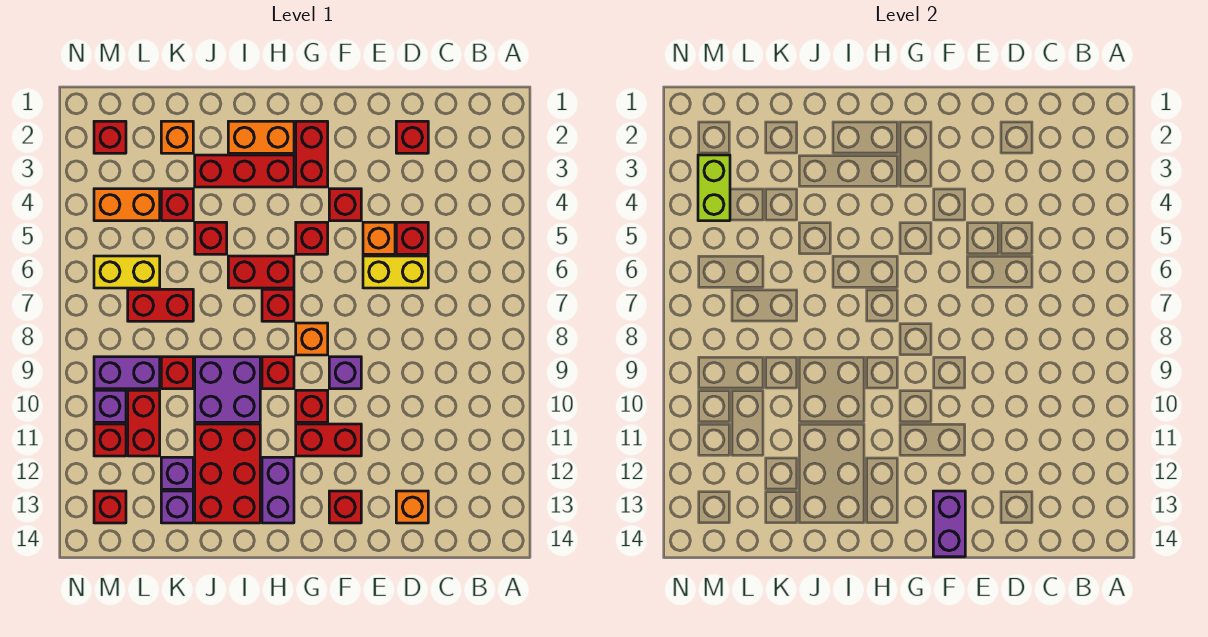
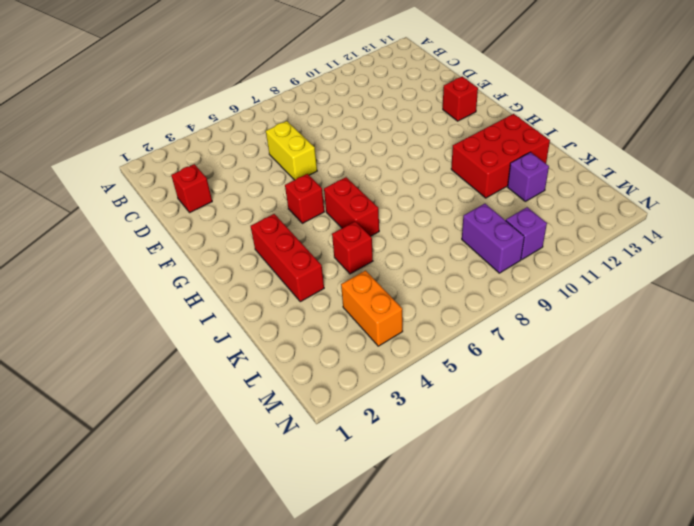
none -> red brick D5 level 1
none -> orange brick D13 level 1
none -> orange brick E5 level 1
none -> red brick F4 level 1

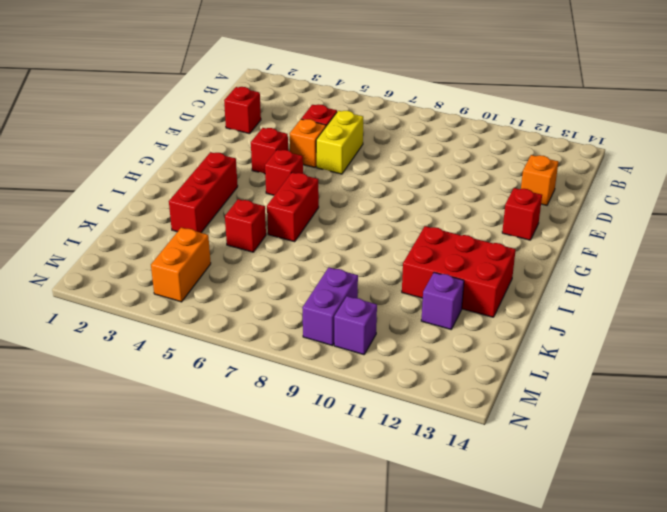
none -> purple brick F9 level 1
none -> red brick F11:G11 level 1
none -> red brick G2:G3 level 1
none -> orange brick G8 level 1

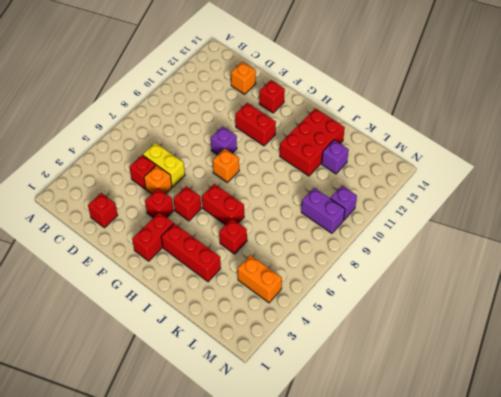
none -> red brick G10 level 1
none -> orange brick H2:I2 level 1
none -> red brick H7 level 1
none -> red brick H9 level 1

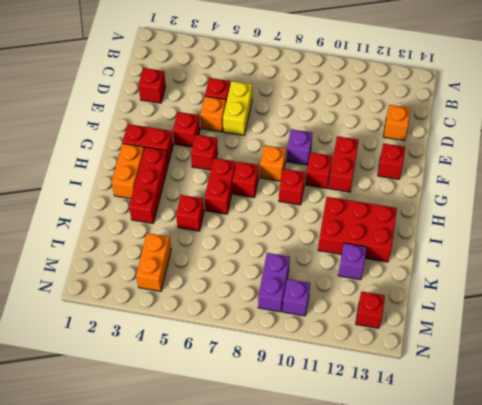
none -> purple brick H12:H13 level 1
none -> purple brick I9:J10 level 1
none -> orange brick K2 level 1
none -> red brick K4 level 1

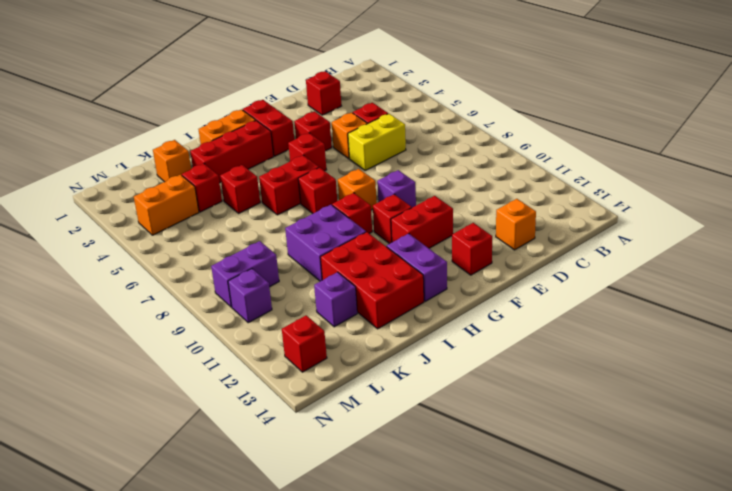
none -> red brick K7:L7 level 1
none -> red brick K9 level 1
none -> purple brick K13 level 1
none -> yellow brick L6:M6 level 1

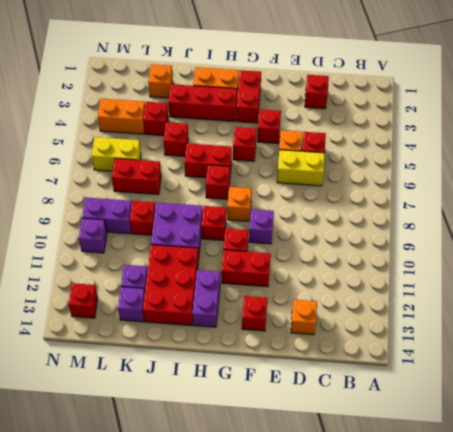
none -> red brick L10:L11 level 1
none -> red brick M2 level 1
none -> red brick M11 level 1
none -> purple brick F13:F14 level 2

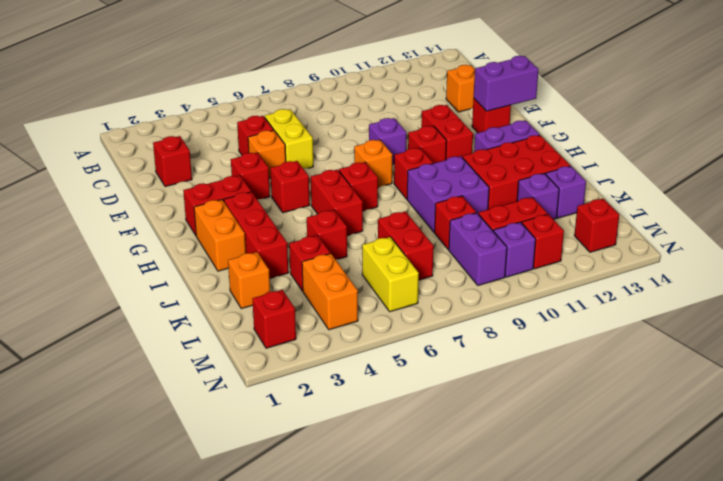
none -> lime brick M3:M4 level 2

